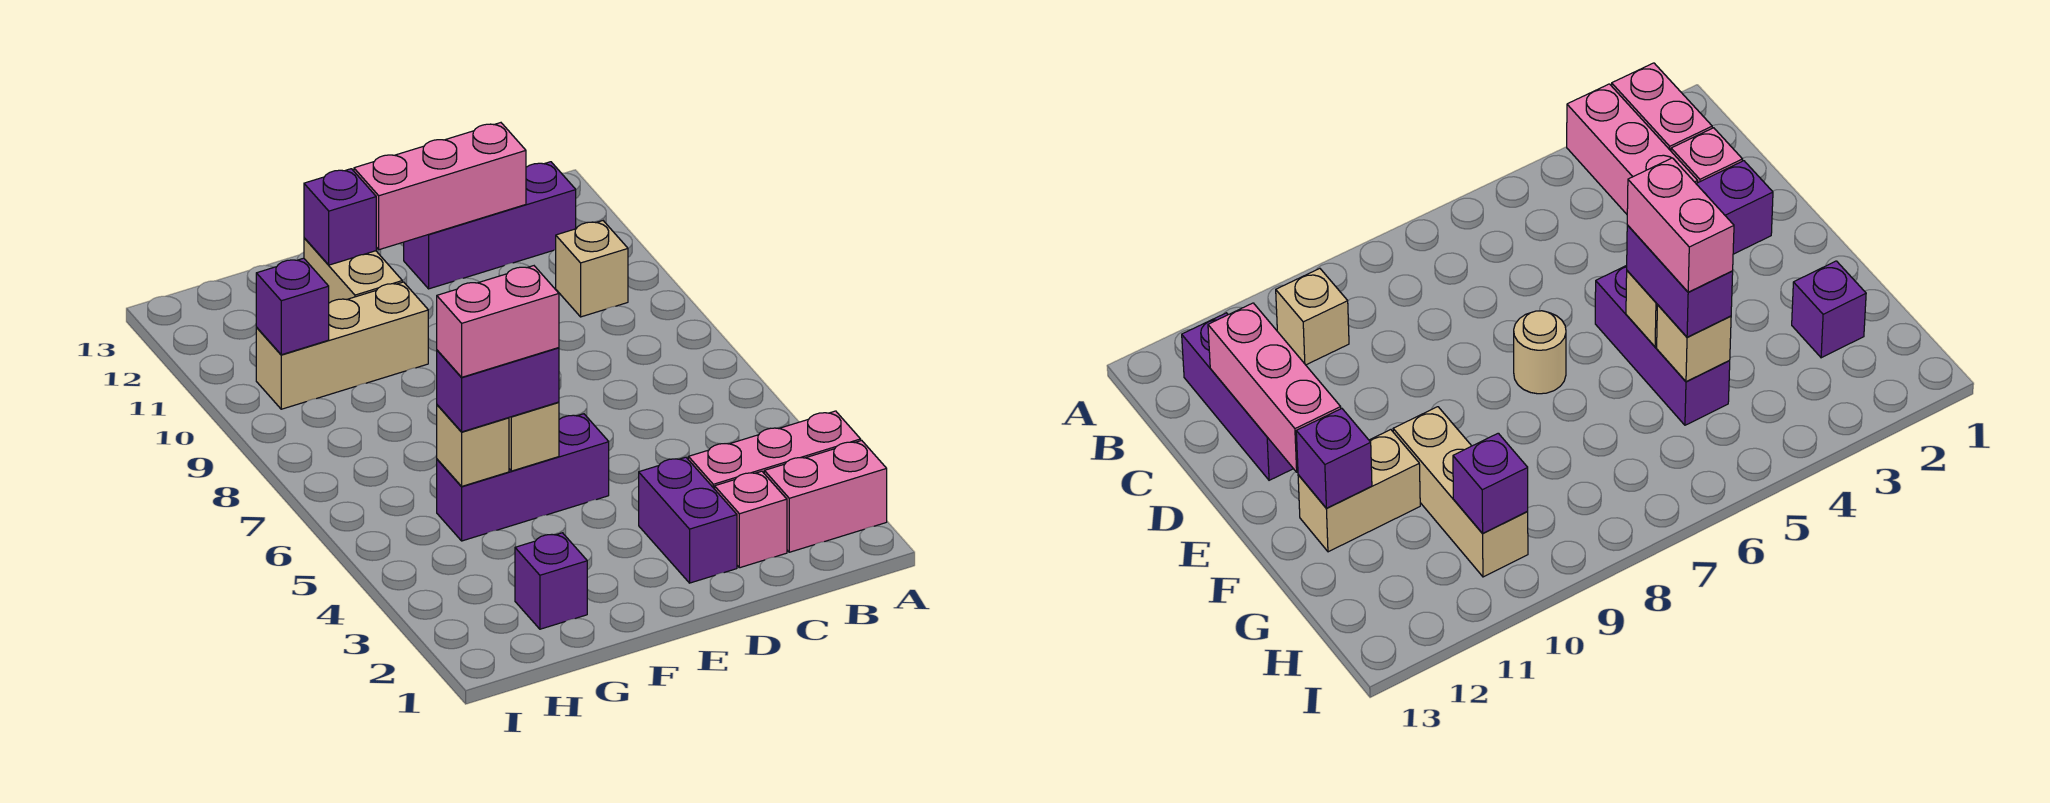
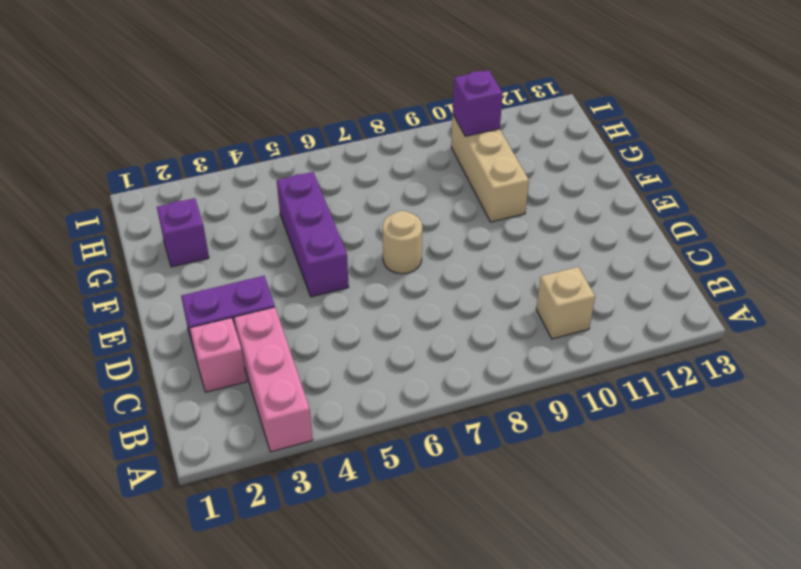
none -> pink brick A2:B2 level 1
none -> purple brick B12:D12 level 1
none -> tan brick F11:F12 level 1

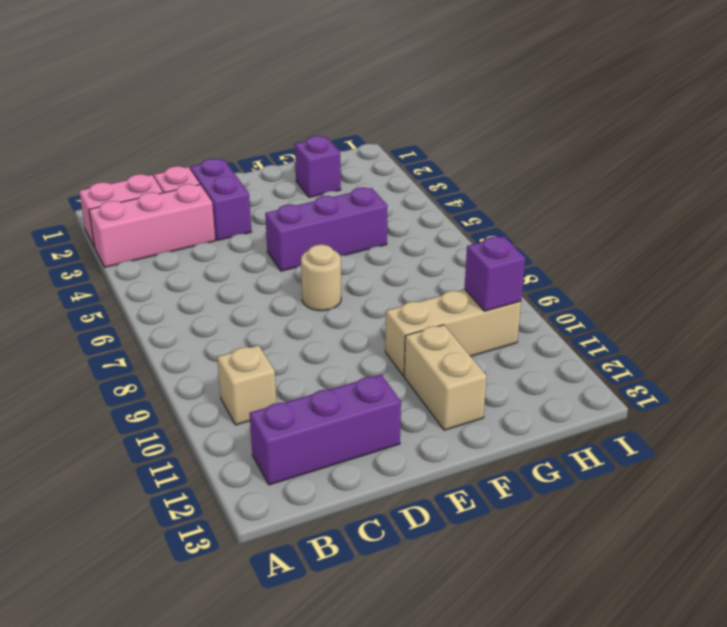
none -> pink brick C12:E12 level 2
none -> tan brick F5 level 2
none -> purple brick F12 level 2

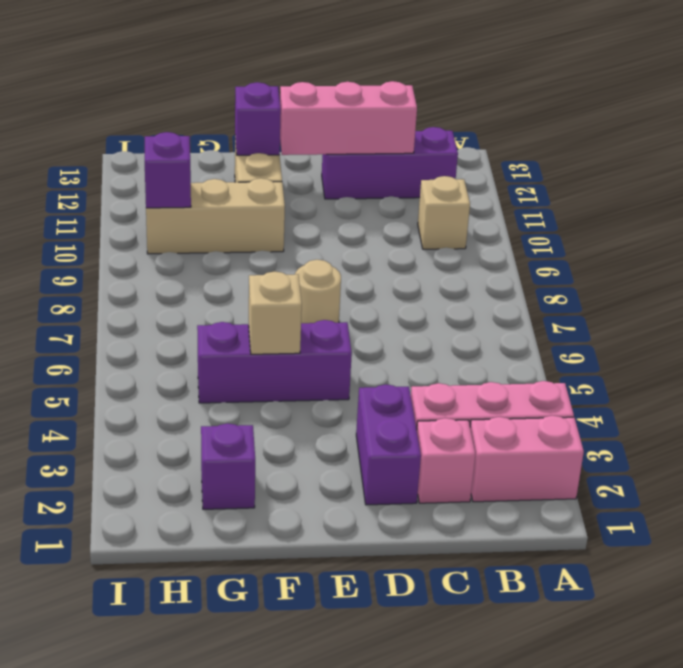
none -> tan brick G5 level 2
none -> purple brick F5:G5 level 3
none -> pink brick F5:G5 level 4

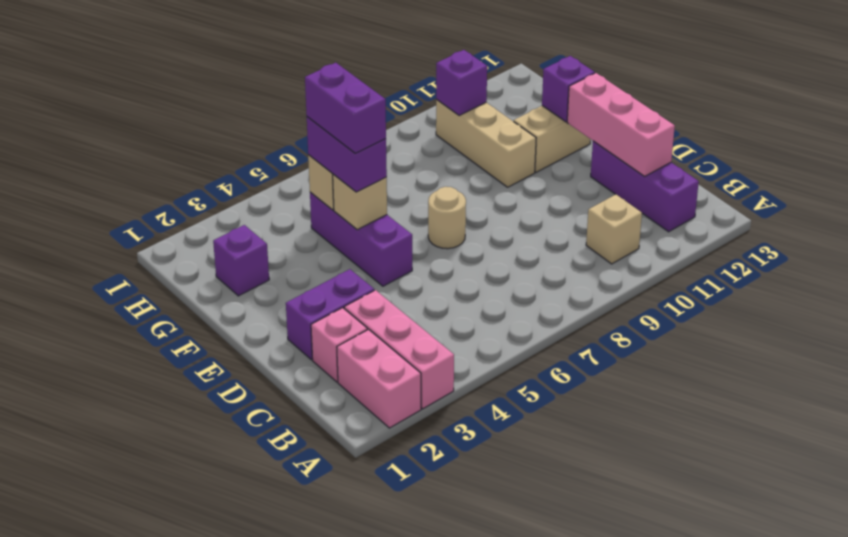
purple brick F5:G5 level 4 -> pink brick F5:G5 level 4

